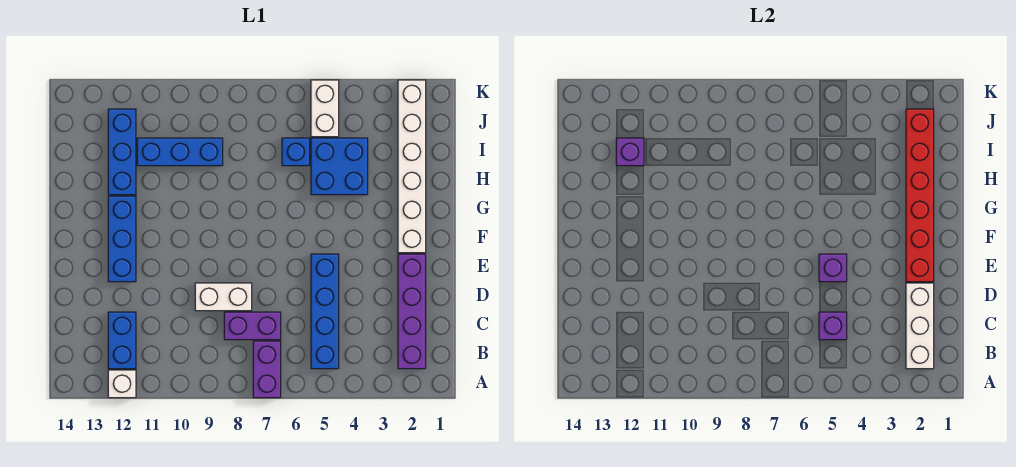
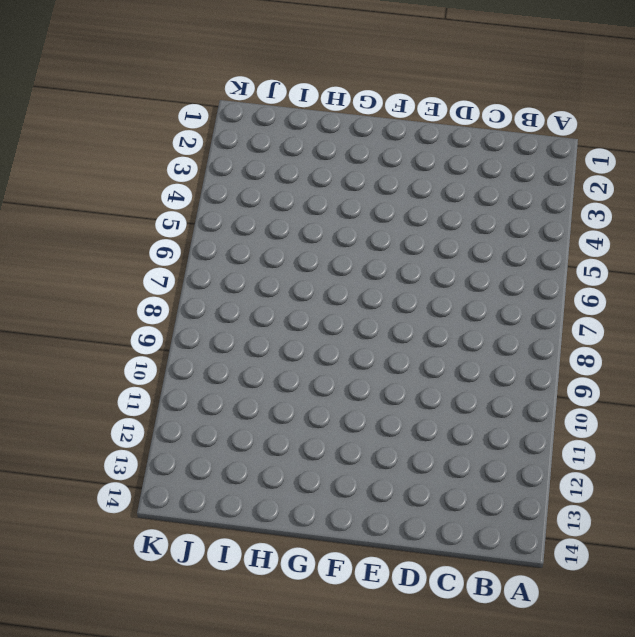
none -> purple brick A7:B7 level 1
none -> white brick A12 level 1
none -> purple brick B2:E2 level 1

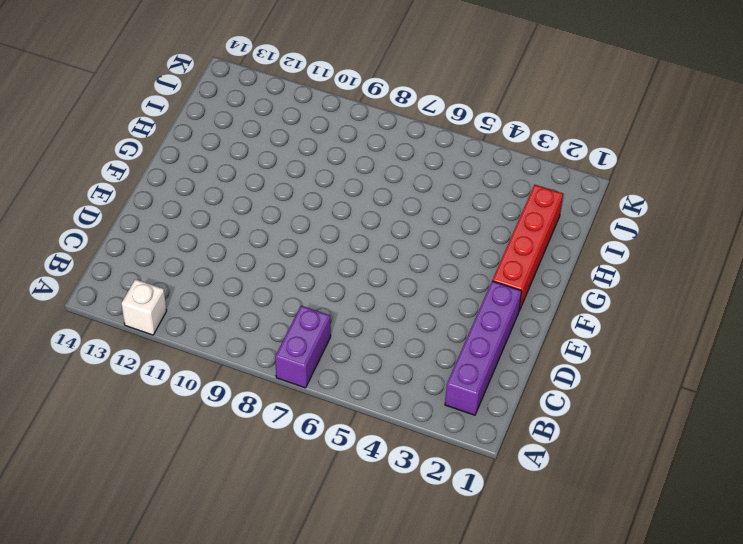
red brick F2:I2 level 1 -> white brick F2:K2 level 1
none -> blue brick B5:E5 level 1
none -> blue brick B12:C12 level 1
none -> purple brick C7:C8 level 1

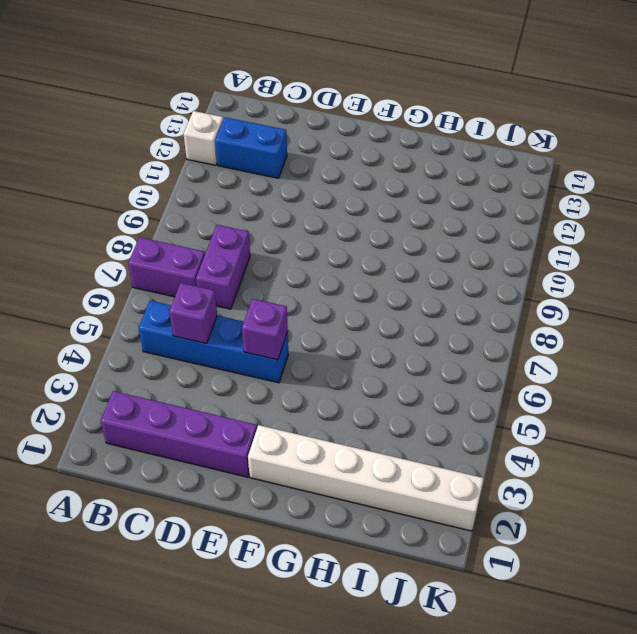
none -> white brick D8:D9 level 1
none -> blue brick E12:G12 level 1
none -> blue brick H4:I5 level 1

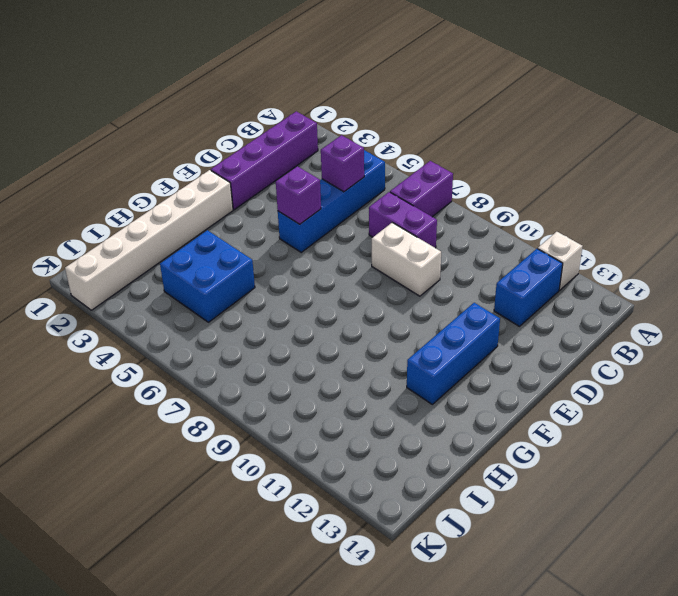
none -> blue brick H12:J12 level 1
none -> blue brick I6 level 1
none -> blue brick I9:I11 level 1

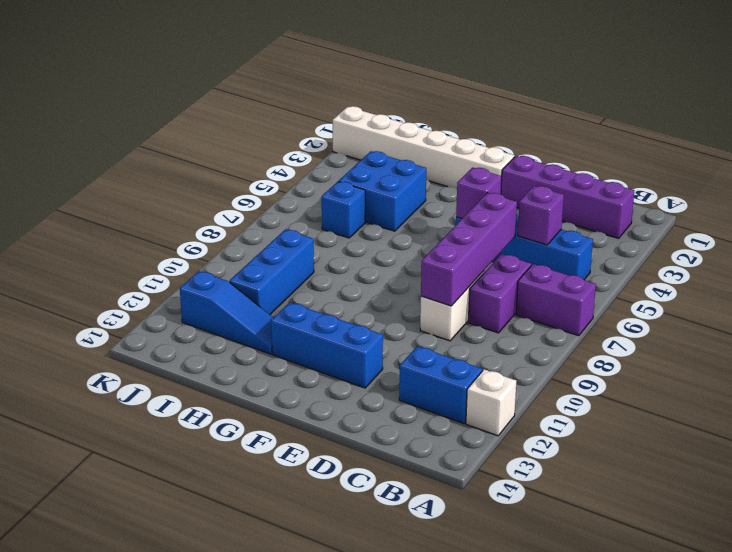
purple brick D6:D9 level 2 -> none
blue slope H12:J12 level 1 top J -> blue brick H12:J12 level 1
none -> white brick J5:K5 level 1
none -> white brick B2:D2 level 2
none -> red brick E2:J2 level 2

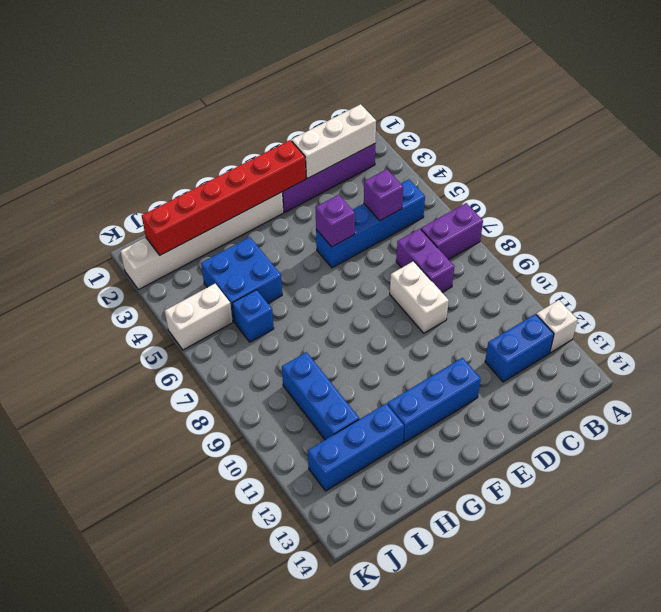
none -> purple brick I12 level 2

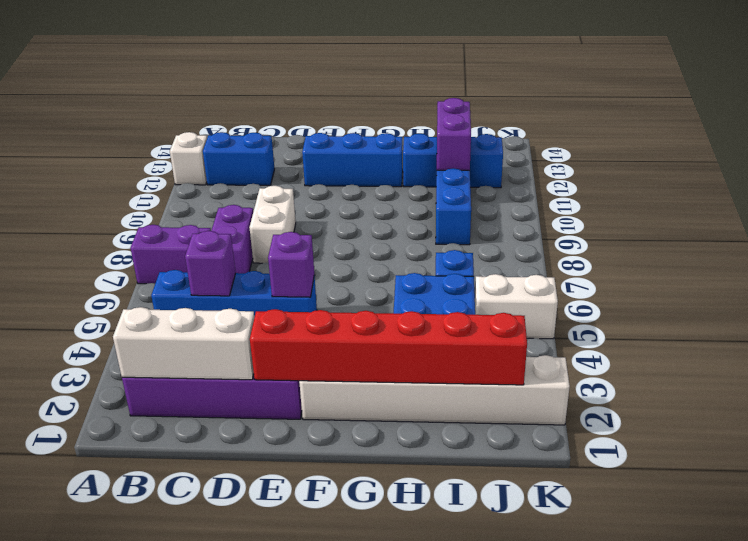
purple brick I11:I12 level 2 -> purple brick I12 level 2

